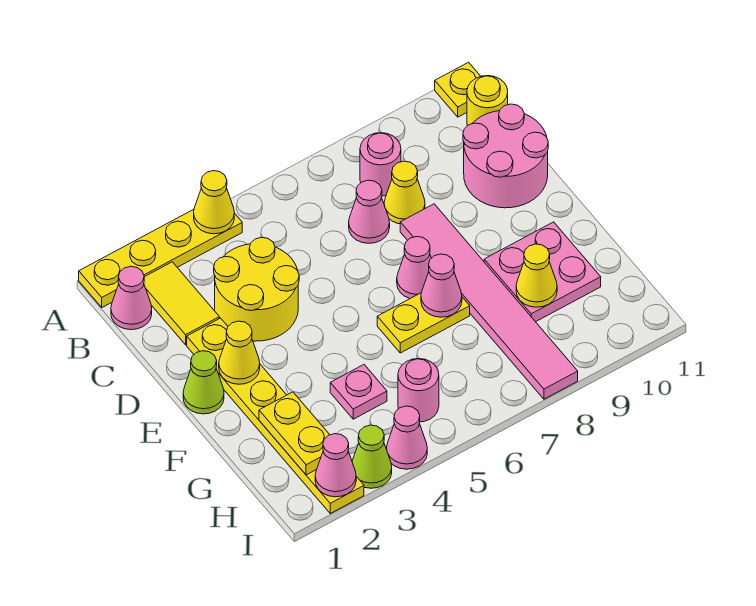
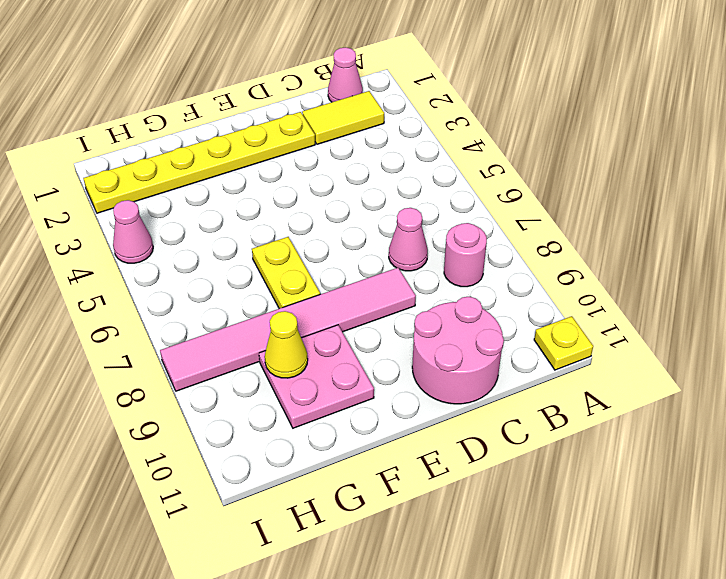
none -> yellow plate A1:A4 level 1
none -> yellow round brick B11 level 1
none -> yellow round brick C3:D4 level 1

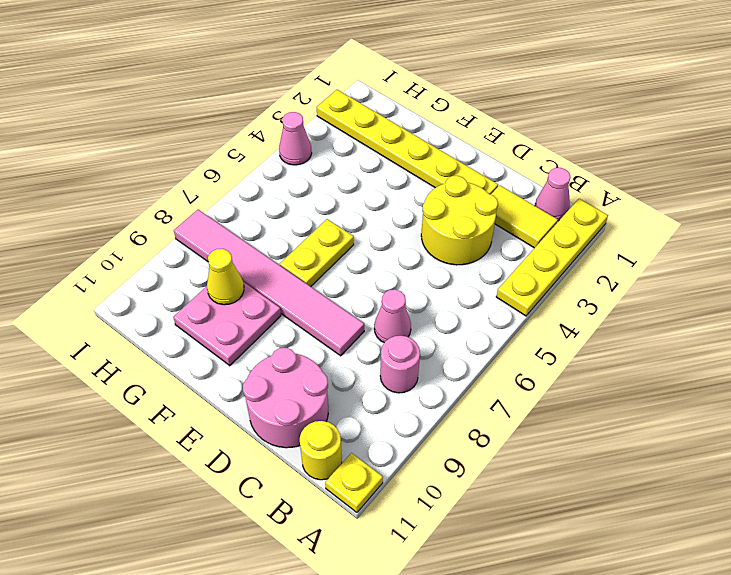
none -> yellow cone C8 level 1
none -> lime cone E1 level 1
none -> pink cone E7 level 1

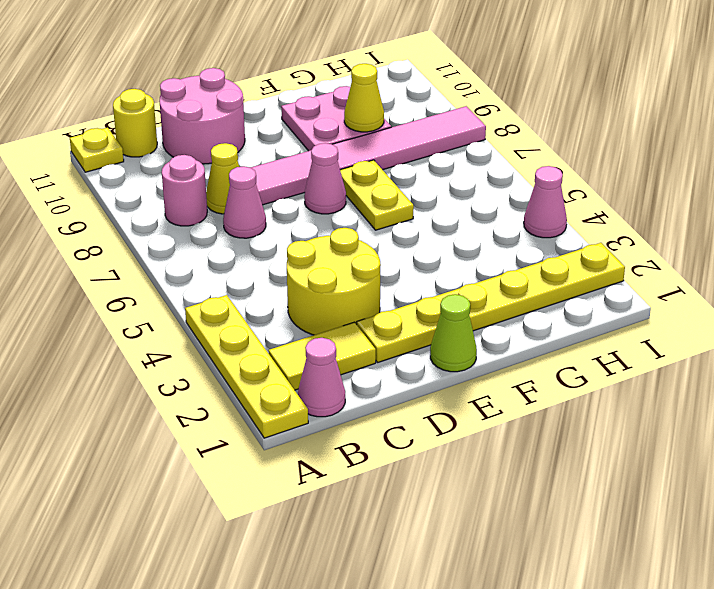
none -> pink plate G4 level 1
none -> pink round brick H5 level 1
none -> lime cone I3 level 1

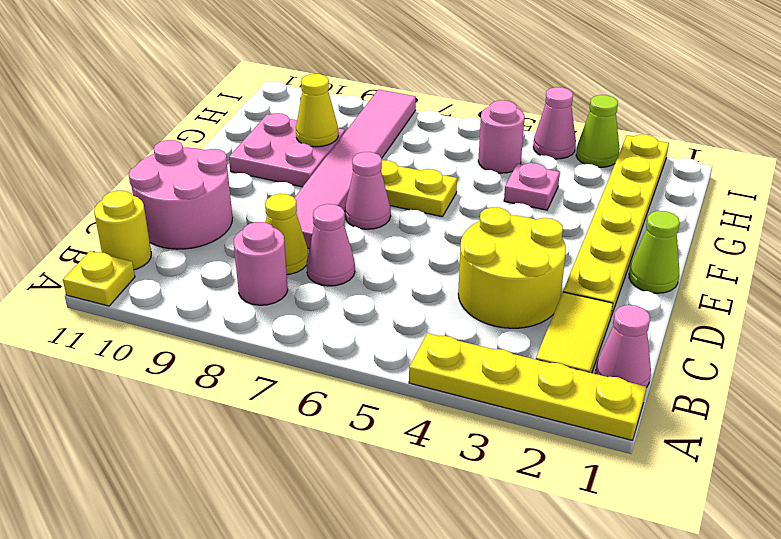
none -> yellow cone A4 level 2
none -> yellow cone E2 level 2
none -> pink cone F7 level 2

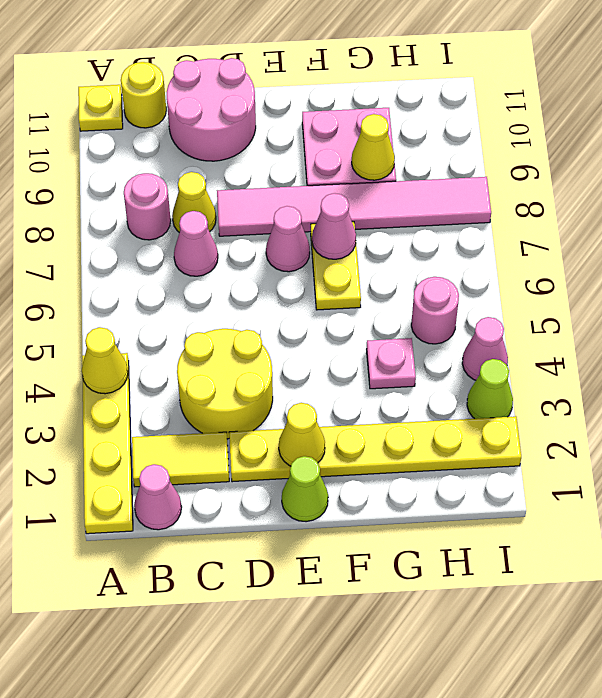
none -> yellow plate G2:H2 level 2
none -> pink cone I2 level 2

